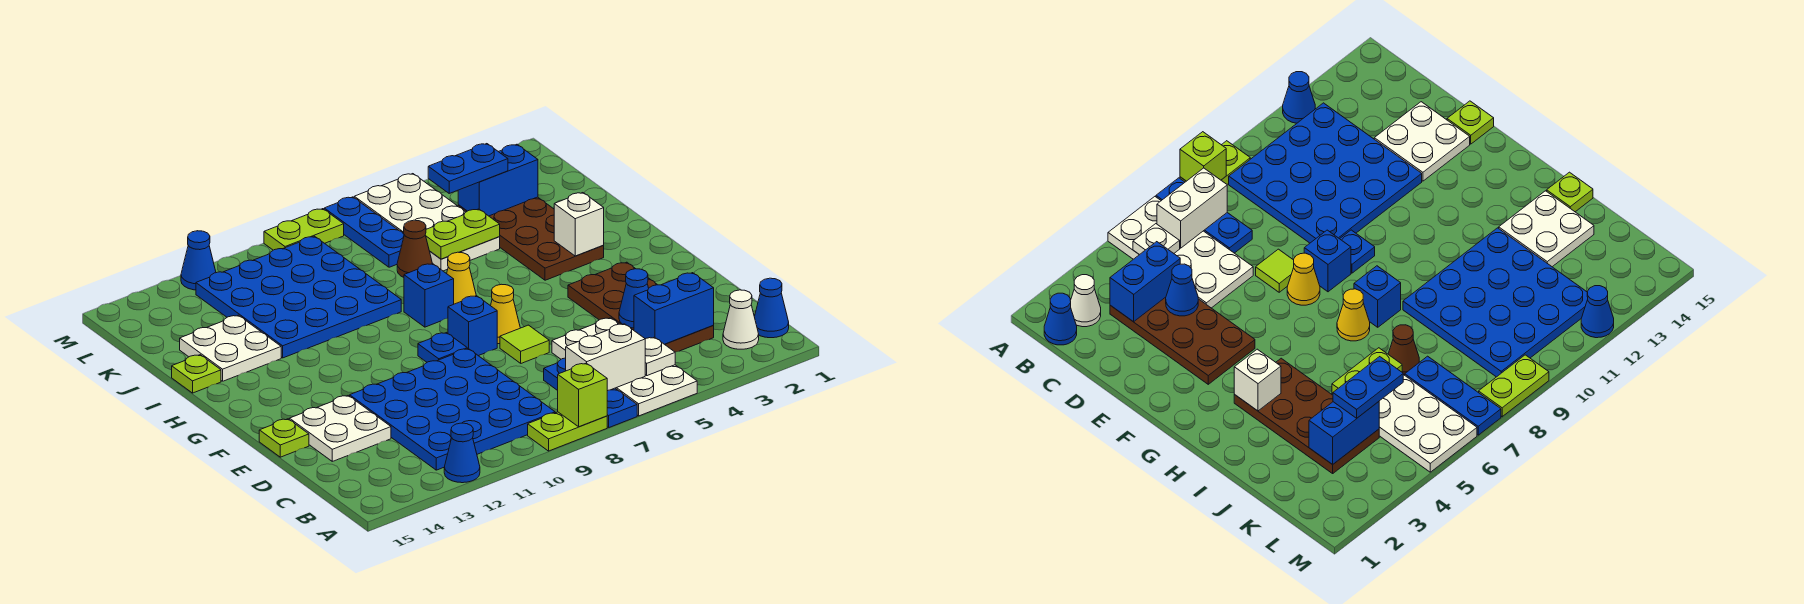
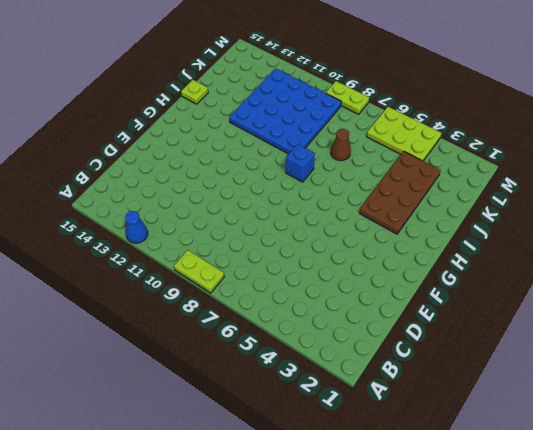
lime plate L4:M6 level 1 -> white plate J5:M6 level 1
none -> white plate A5:D6 level 1
none -> blue plate A7:C7 level 1
none -> blue cone B1 level 1
none -> white cone B2 level 1

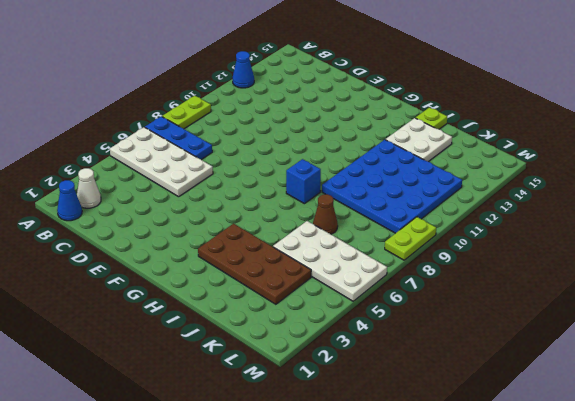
none -> blue plate B9:E12 level 1
none -> brown plate C3:F4 level 1
none -> white plate D13:E14 level 1
none -> lime tile E7 level 1

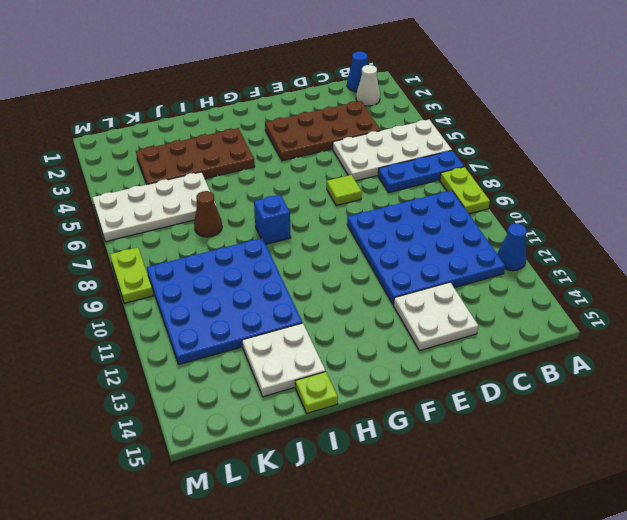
none -> lime plate E15 level 1
none -> yellow cone F7 level 1
none -> blue brick F8 level 1
none -> blue plate F9 level 1

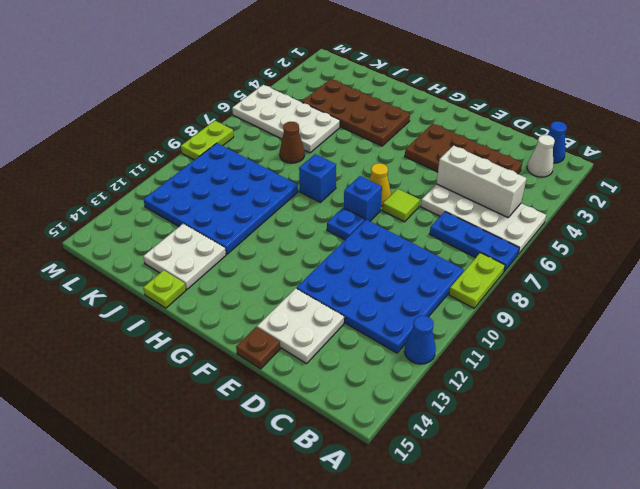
white brick B5:D5 level 2 -> white plate B5 level 2
brown plate E15 level 1 -> lime plate E15 level 1
none -> yellow cone H7 level 1
none -> blue plate K7:M7 level 1
none -> blue cone M12 level 1
none -> lime brick A8 level 2

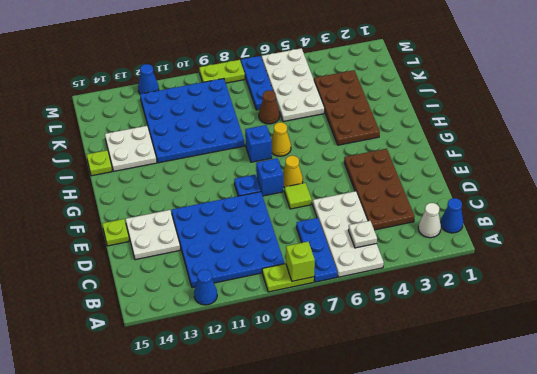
none -> white brick B6:B7 level 2
none -> blue brick C3:C4 level 2
none -> blue cone D4 level 2
none -> white brick H3 level 2

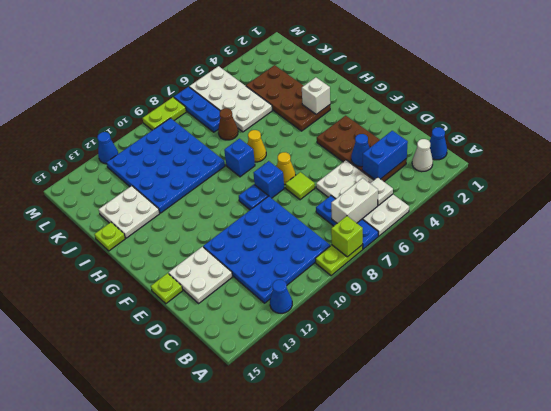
none -> lime plate J5:J6 level 2
none -> blue brick K3:K4 level 2
none -> blue plate K4:K5 level 3

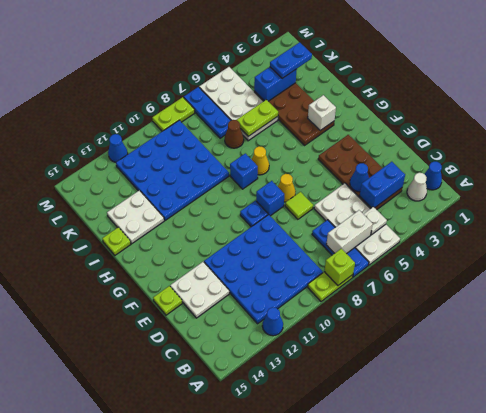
blue plate K2:K3 level 3 -> blue plate K4:K5 level 3

